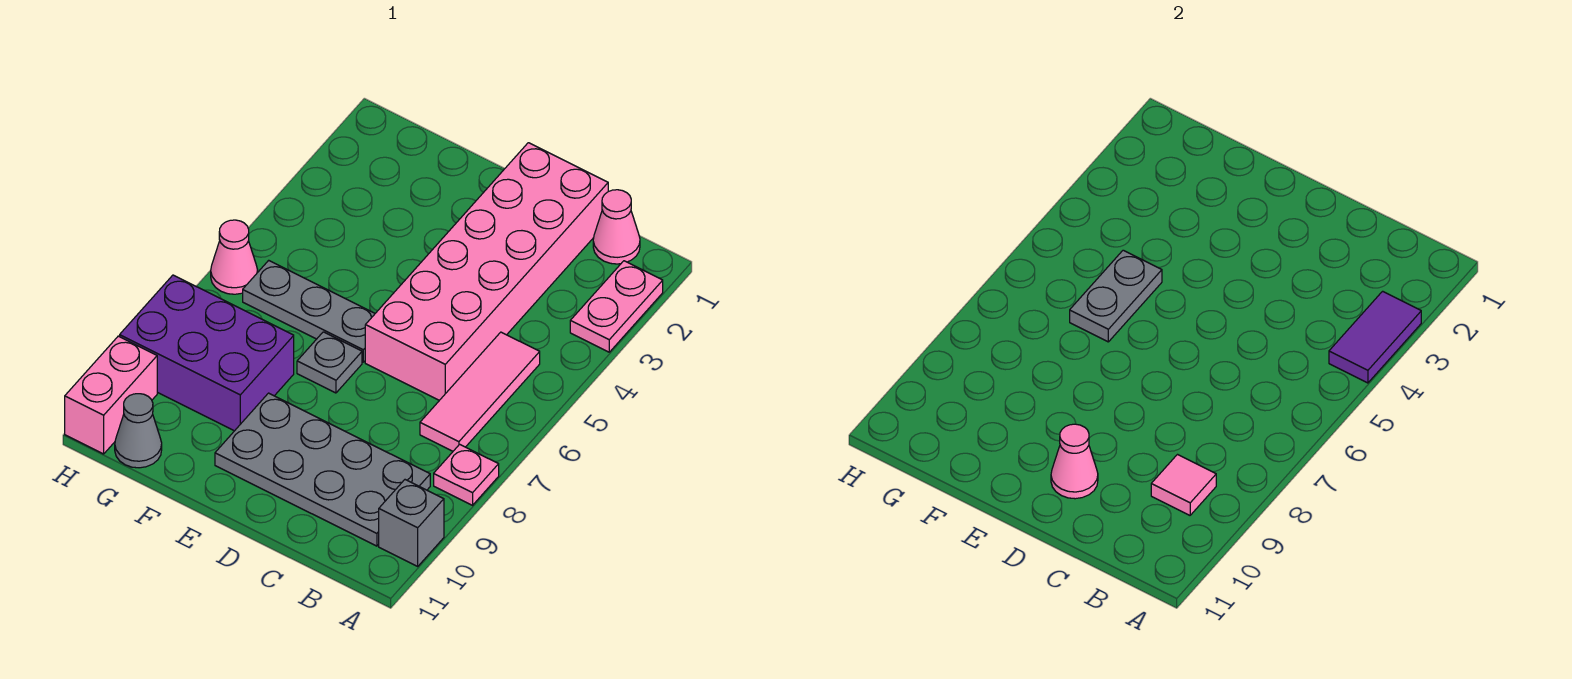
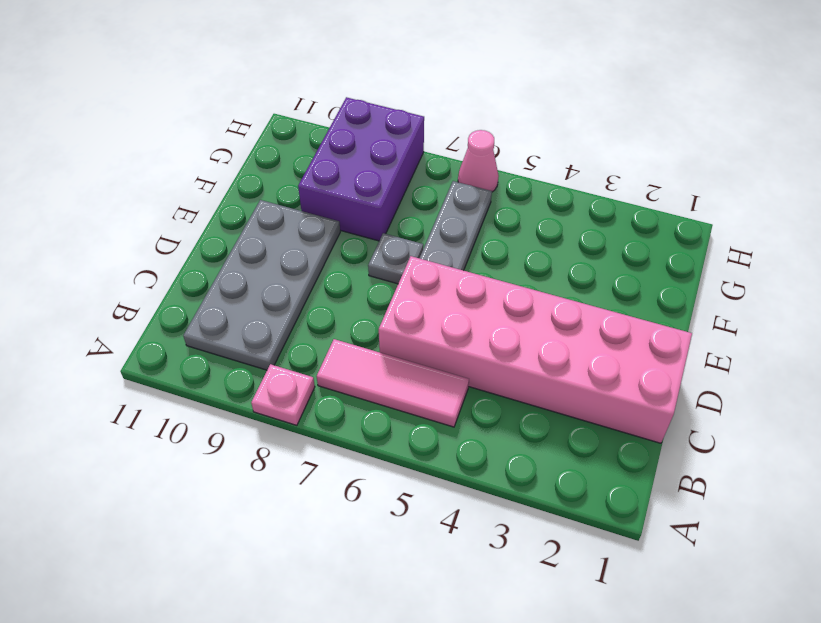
none -> pink plate A2:A3 level 1
none -> grey brick A10 level 1
none -> pink cone B1 level 1

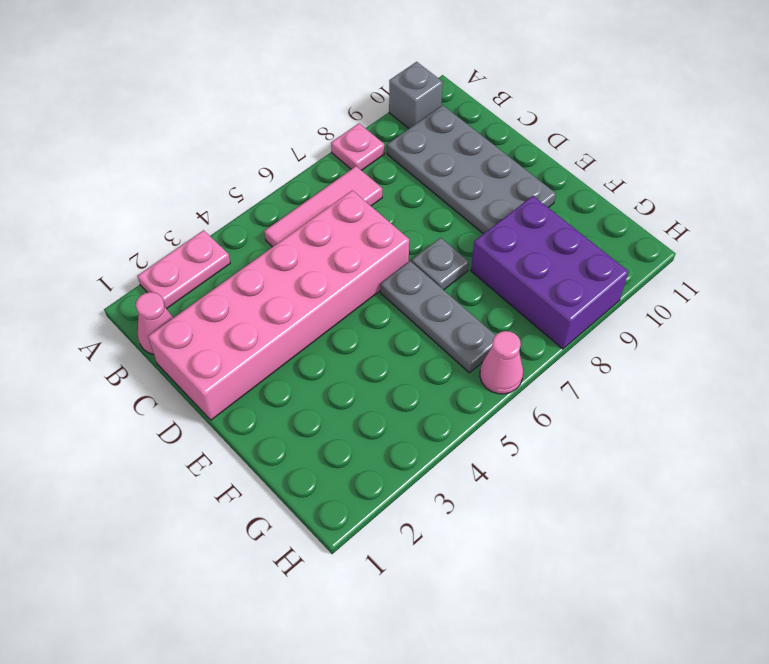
none -> grey cone G11 level 1
none -> pink brick H10:H11 level 1
none -> purple tile A3:A4 level 2

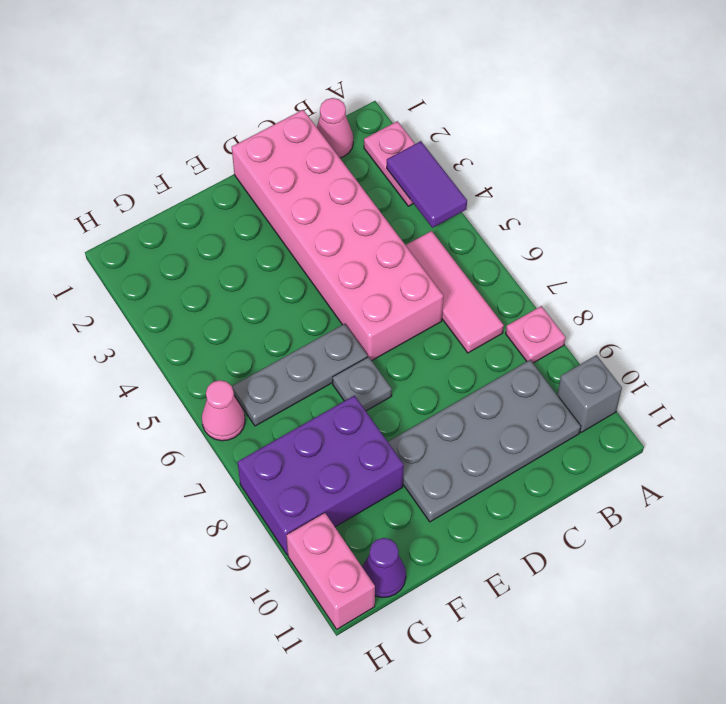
purple cone G11 level 1 -> grey cone G11 level 1
none -> pink tile B9 level 2
none -> pink cone D10 level 2
none -> grey plate F5:F6 level 2

